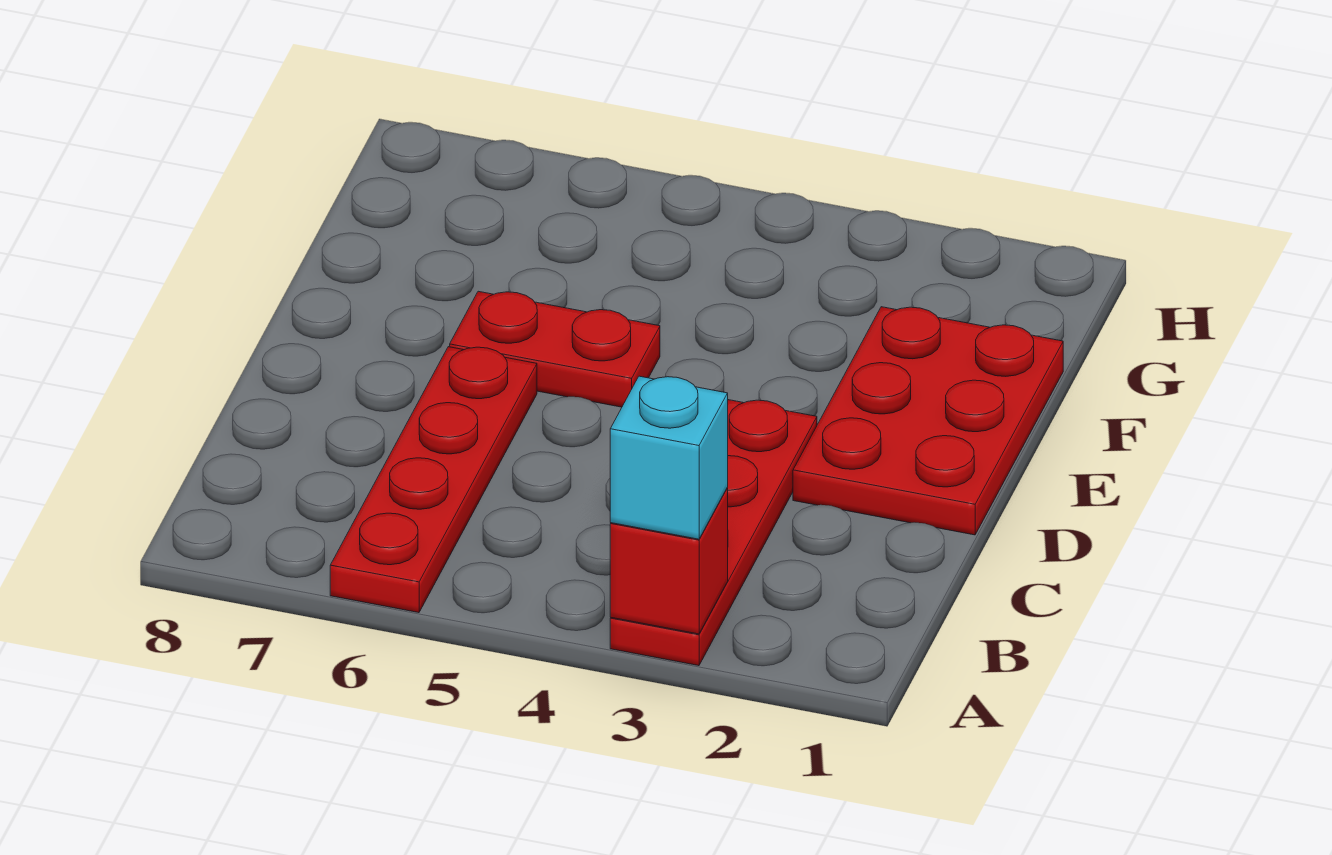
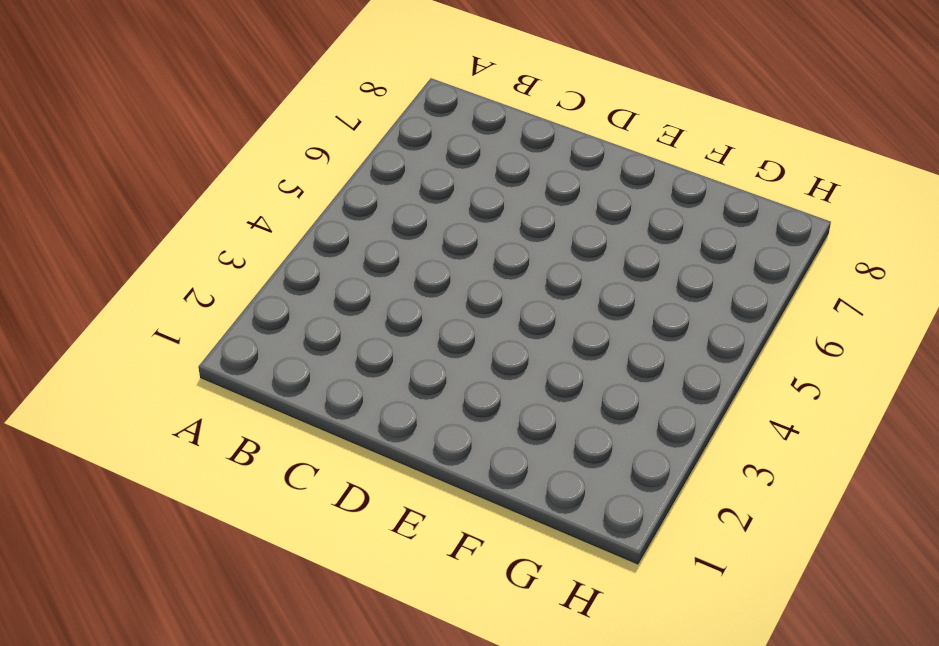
none -> red plate A3:D3 level 1
none -> red plate A6:D6 level 1

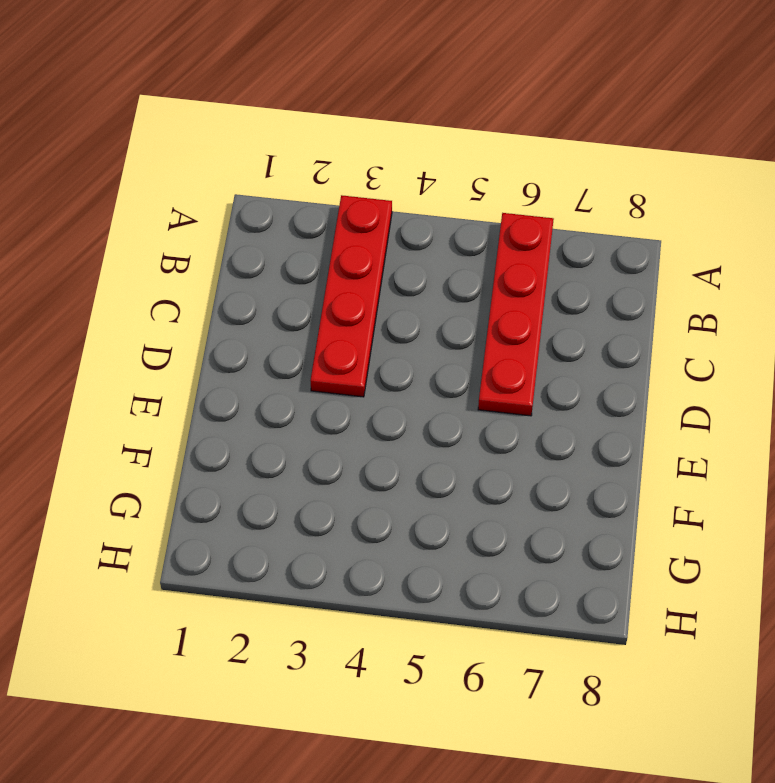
none -> red plate D1:F2 level 1
none -> red plate E5:E6 level 1

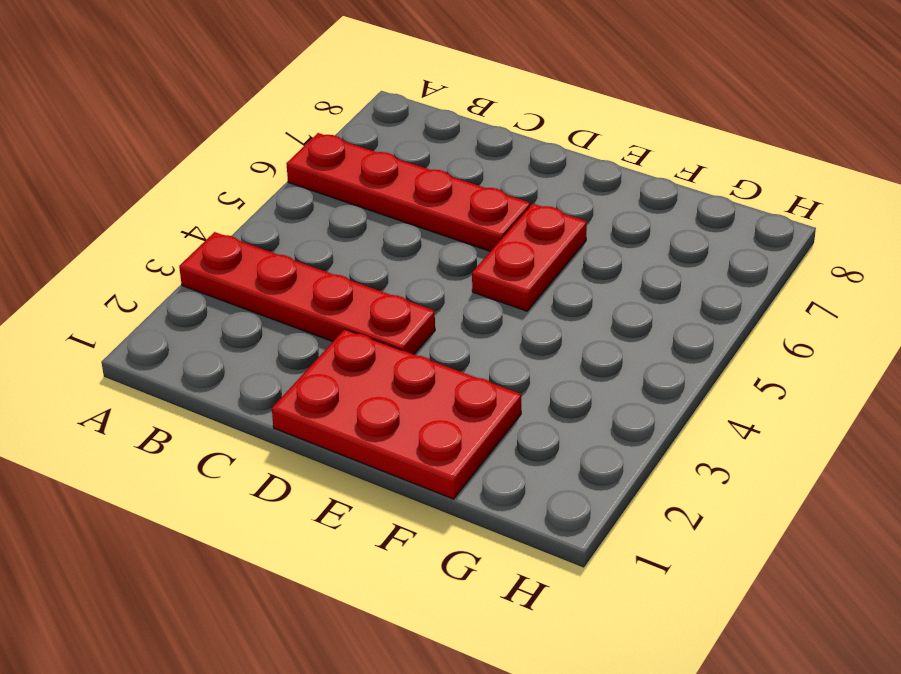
none -> red brick A3 level 2
none -> cyan brick A3 level 3

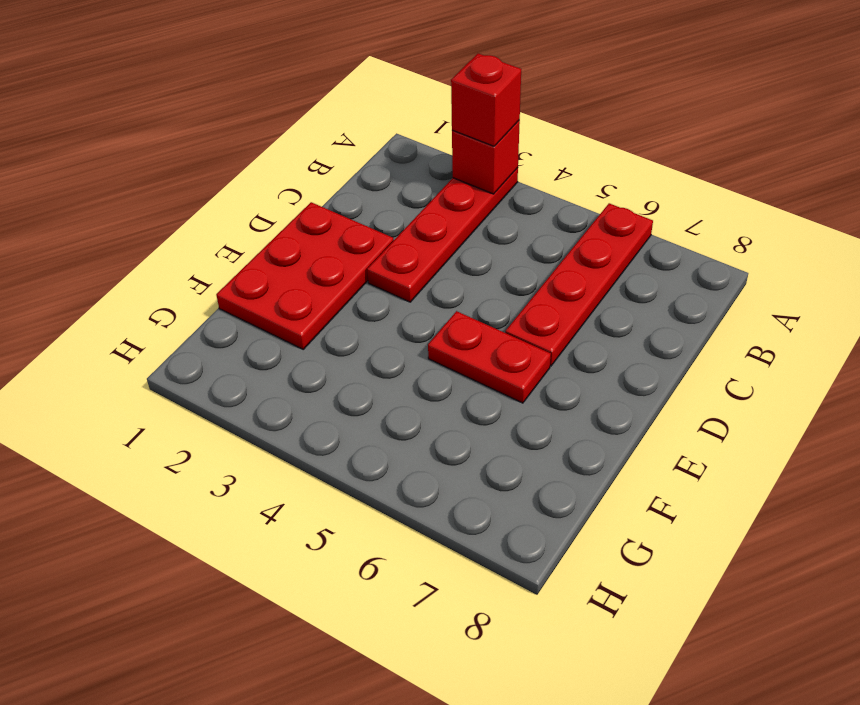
red brick A3 level 3 -> cyan brick A3 level 3

